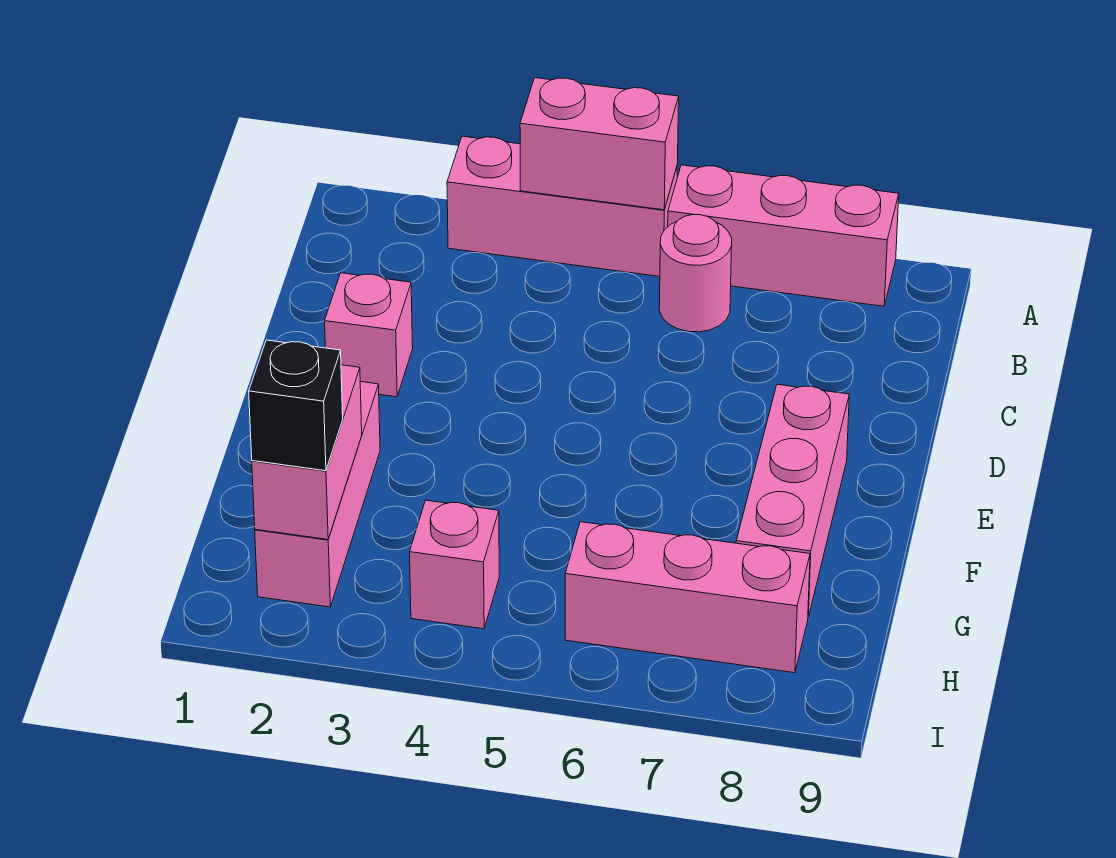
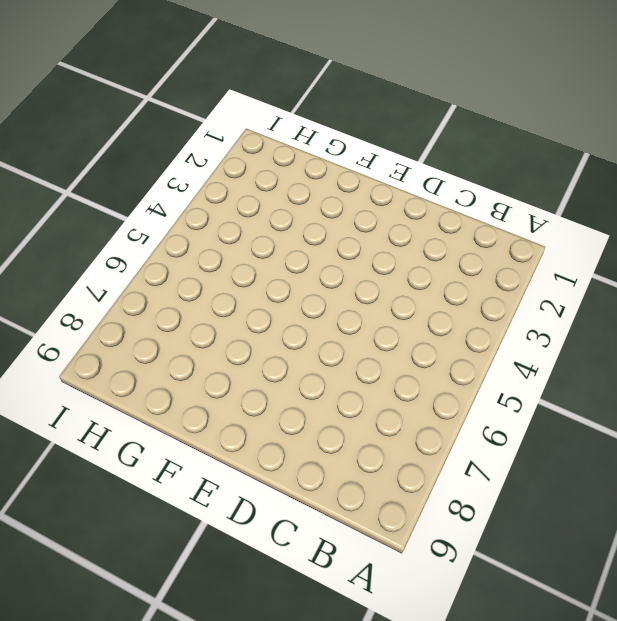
none -> pink brick A3:A5 level 1
none -> pink brick A6:A8 level 1

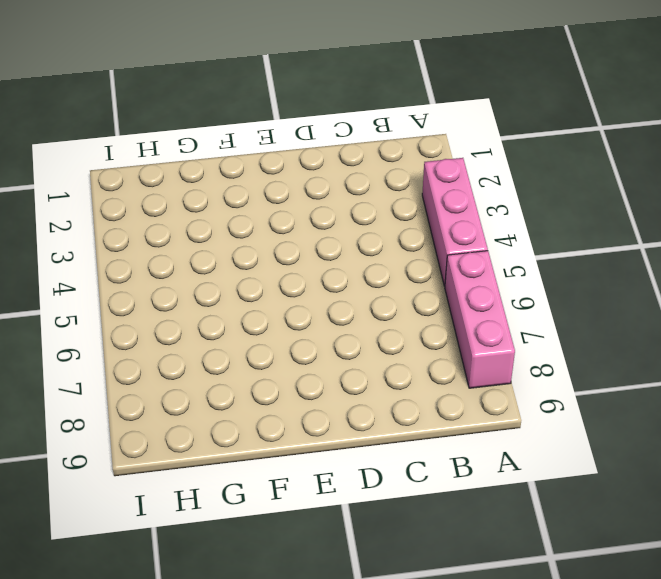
none -> pink round brick B6 level 1
none -> pink brick D2 level 1

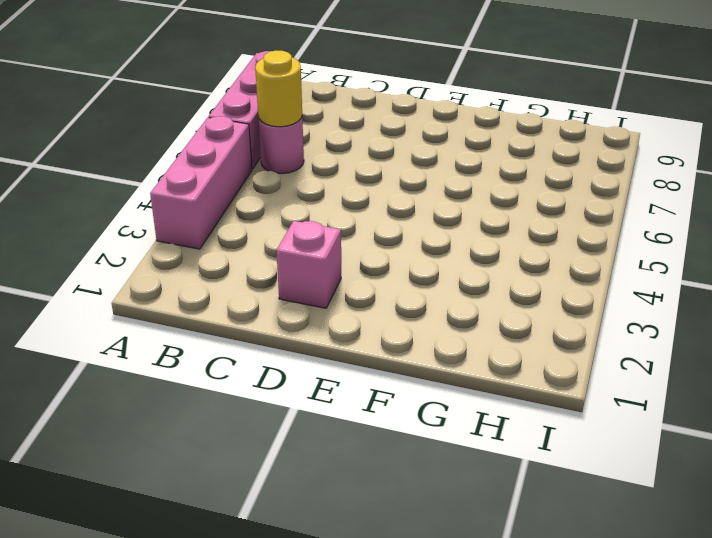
yellow round brick B6 level 2 -> none
none -> pink brick E8:G8 level 1
none -> pink brick F2:H2 level 1

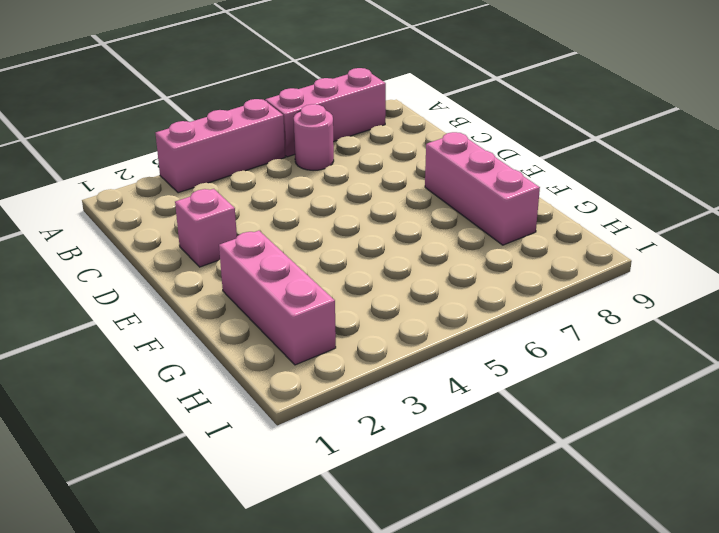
none -> pink brick H4 level 1
none -> pink brick H6:H8 level 1

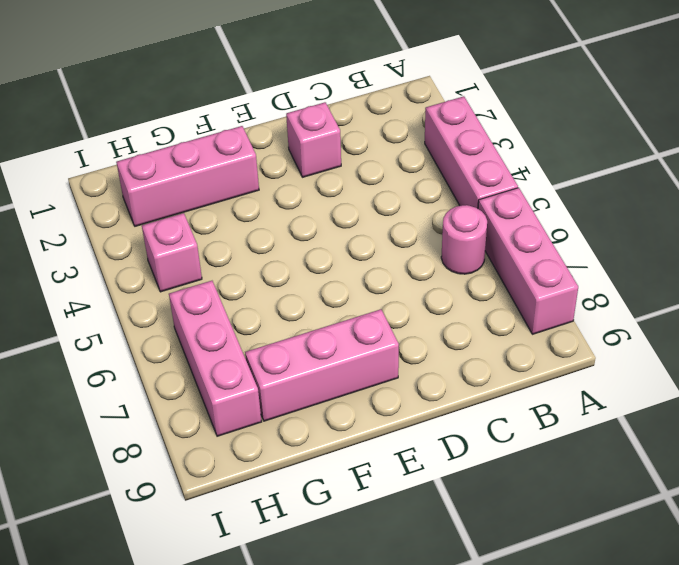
none -> pink brick A4:A5 level 2
none -> pink brick G2:H2 level 2

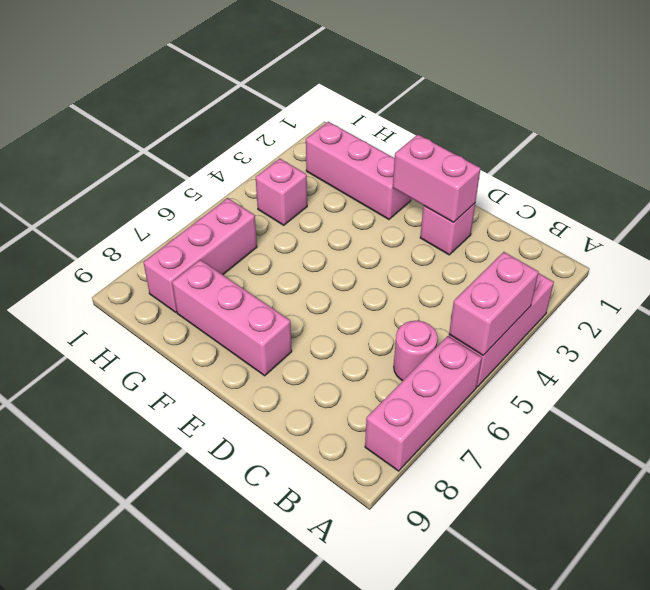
pink brick D2:E2 level 2 -> pink brick G2:H2 level 2
none -> black brick H2 level 3

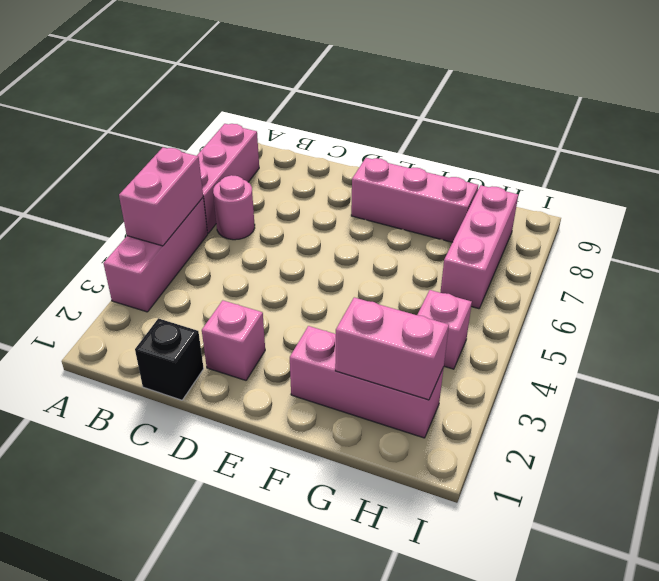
black brick C1 level 1 -> black brick H2 level 3

